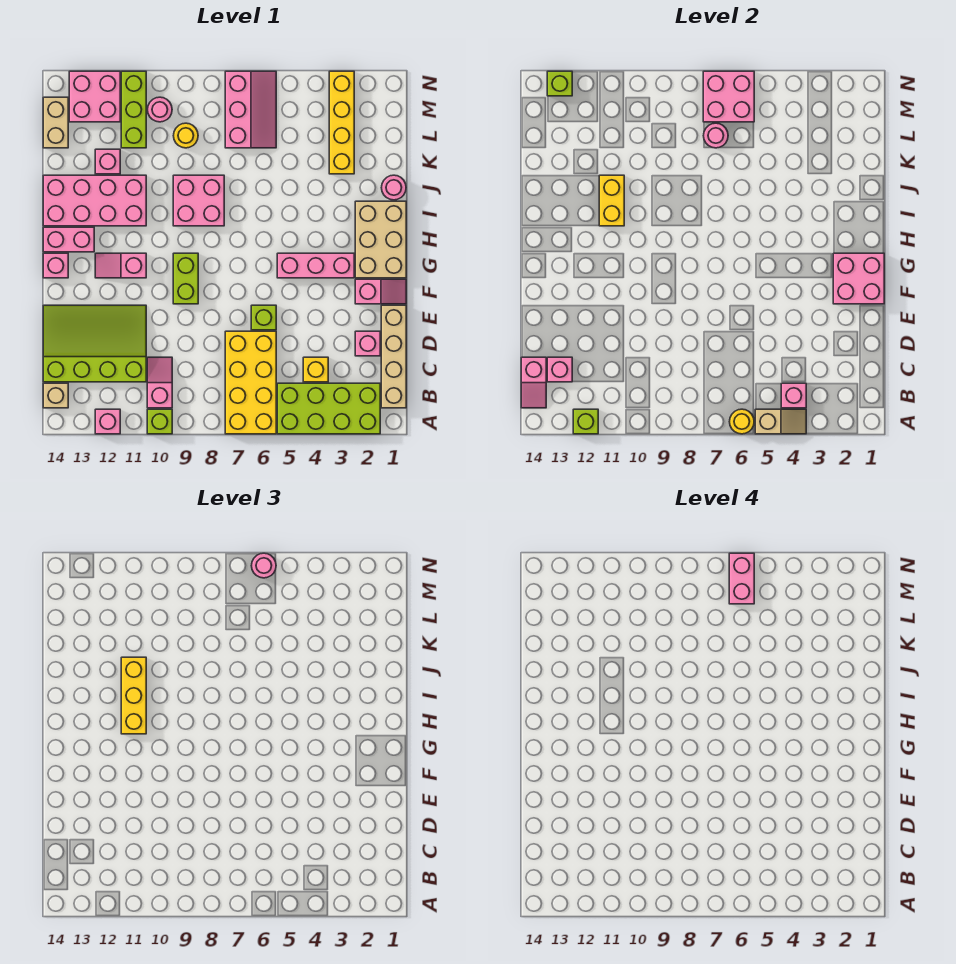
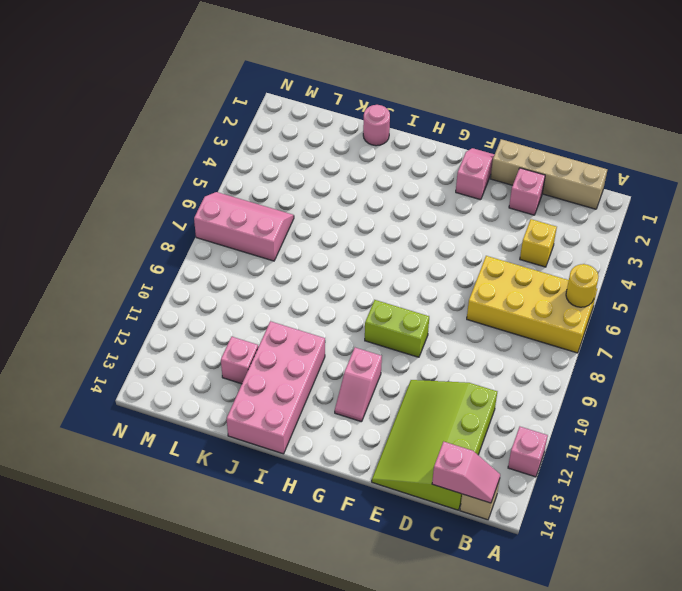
none -> lime brick A2:B5 level 1
none -> lime brick A10 level 1
none -> pink slope B10:C10 level 1 top B
none -> lime brick E6 level 1

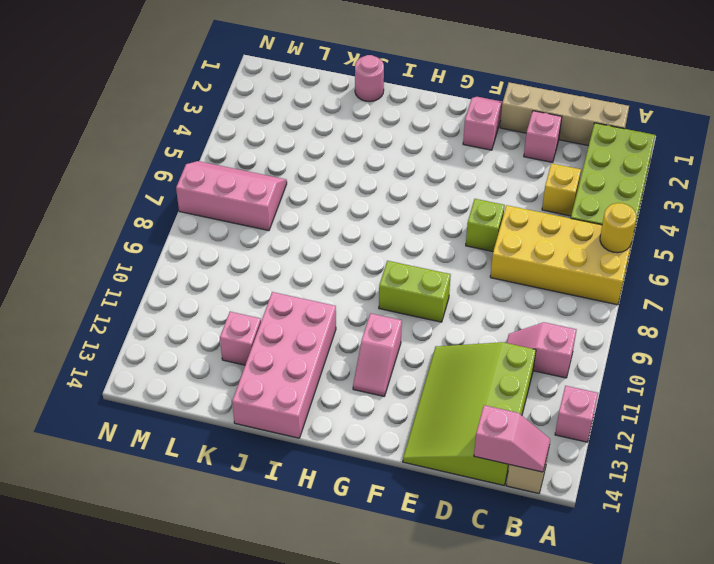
none -> lime brick A10 level 1
none -> tan brick G1:I2 level 1
none -> pink brick G3:G5 level 1
none -> pink brick G14 level 1

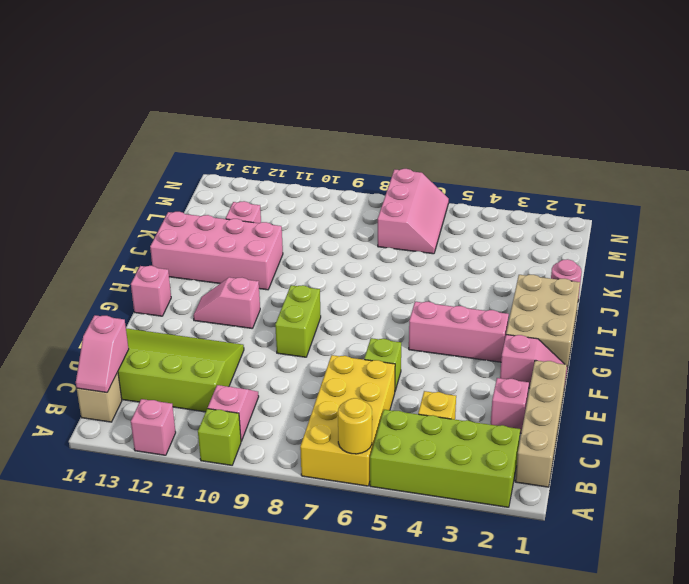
none -> pink brick H13:H14 level 1
none -> pink brick I8:J9 level 1
none -> yellow brick K3:N3 level 1
none -> yellow round brick L9 level 1

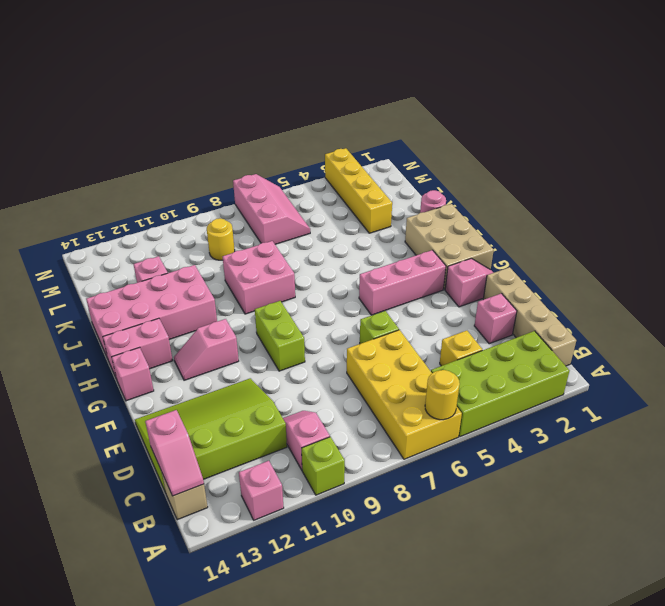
none -> lime brick L11:N11 level 1
none -> tan brick L14:M14 level 1
none -> pink round brick M10 level 1
none -> pink brick M12:N13 level 1

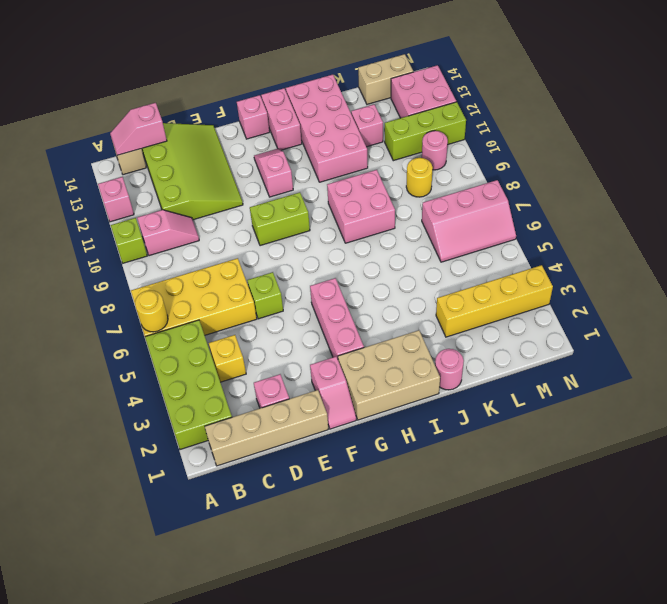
none -> tan slope A4:A5 level 2 top 5
none -> lime brick A12 level 2
none -> pink brick B4 level 2
none -> pink brick C13 level 2

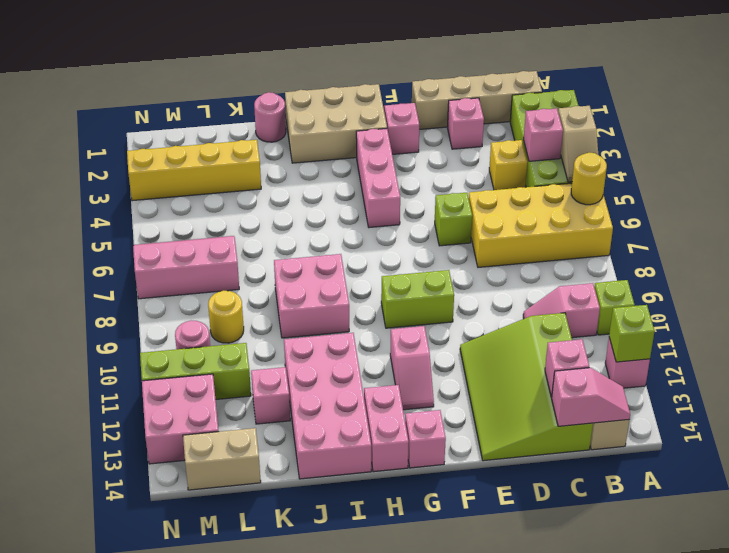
tan slope A4:A5 level 2 top 4 -> tan slope A4:A5 level 2 top 5
none -> pink brick F1:G2 level 2
none -> yellow brick I11:J11 level 2
none -> pink round brick L7 level 2
none -> pink brick M6:N7 level 2

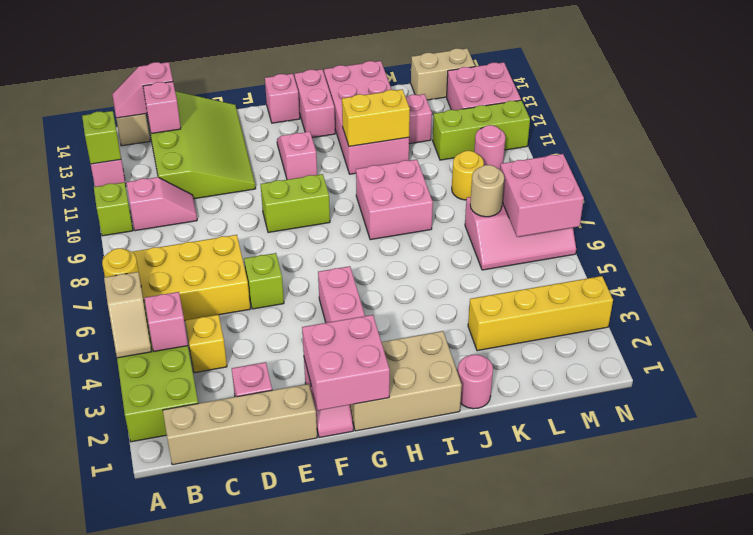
tan round brick L7 level 2 -> pink round brick L7 level 2
none -> lime brick N13 level 2
none -> yellow brick H11:J11 level 3
none -> pink round brick N6 level 3
none -> pink brick M6:N6 level 4

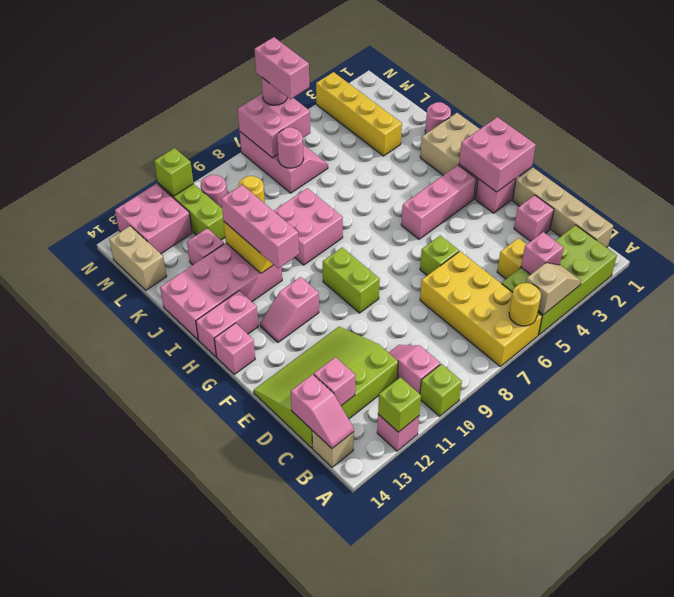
pink brick H11:J11 level 3 -> yellow brick H11:J11 level 3
lime brick N11 level 2 -> lime brick N13 level 2

